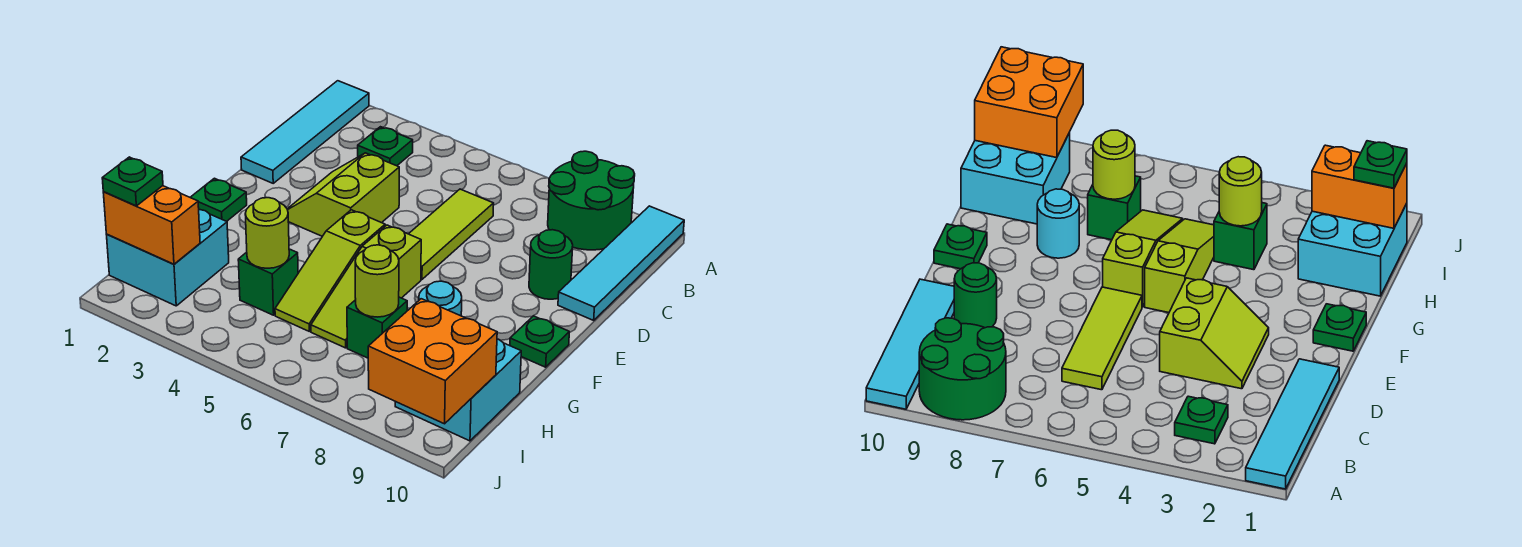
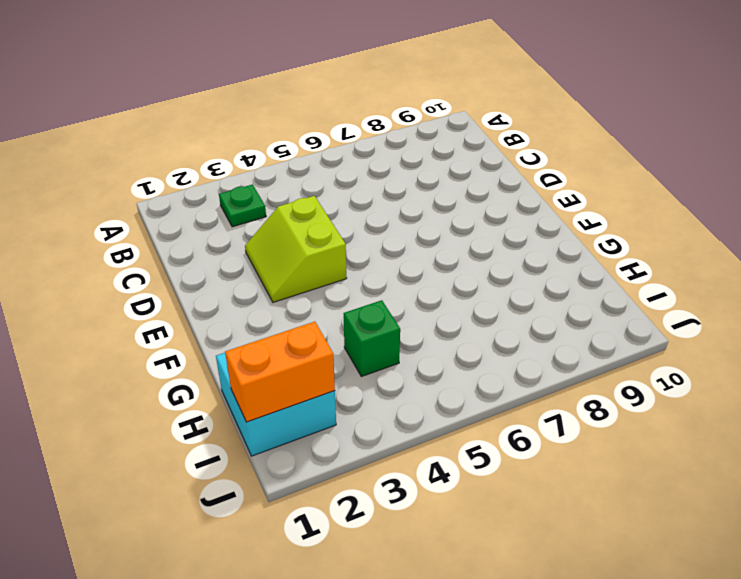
none -> cyan tile A1:D1 level 1
none -> green round brick A8:B9 level 1
none -> cyan tile A10:D10 level 1

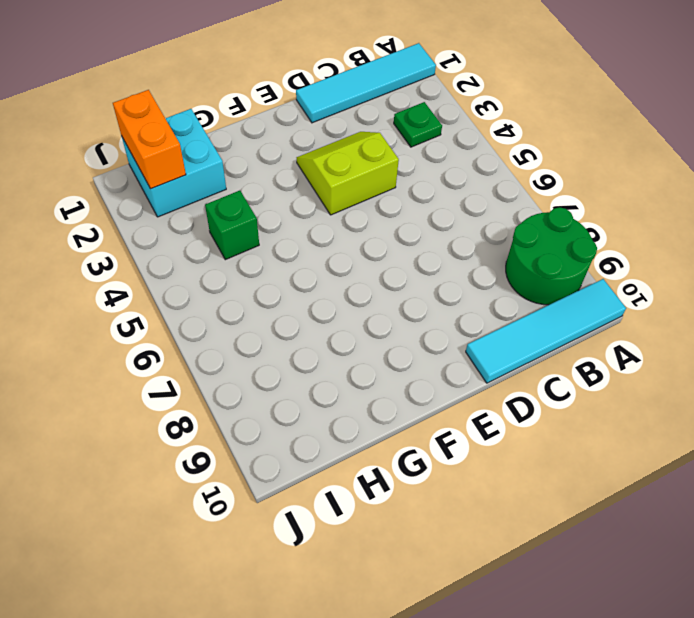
none -> lime tile C6:E6 level 1
none -> green round brick D9 level 1
none -> green plate F1 level 1

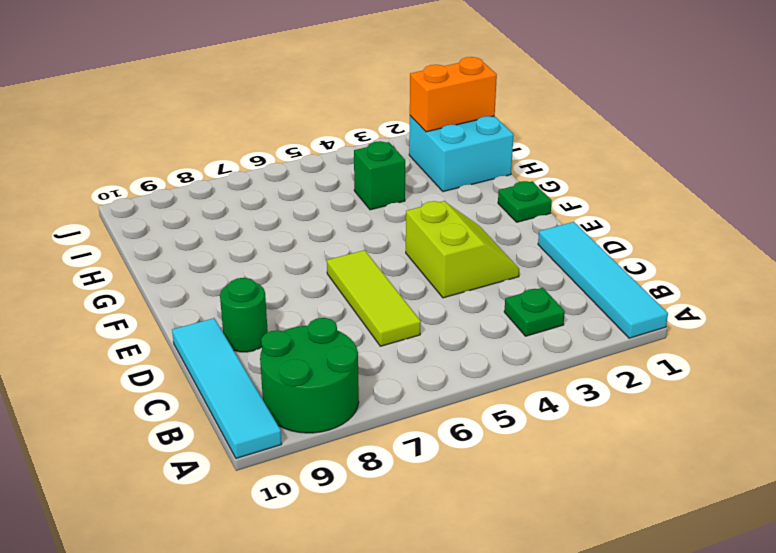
none -> lime slope F5:H5 level 1 top F
none -> lime slope F6:H6 level 1 top F
none -> green plate F10 level 1

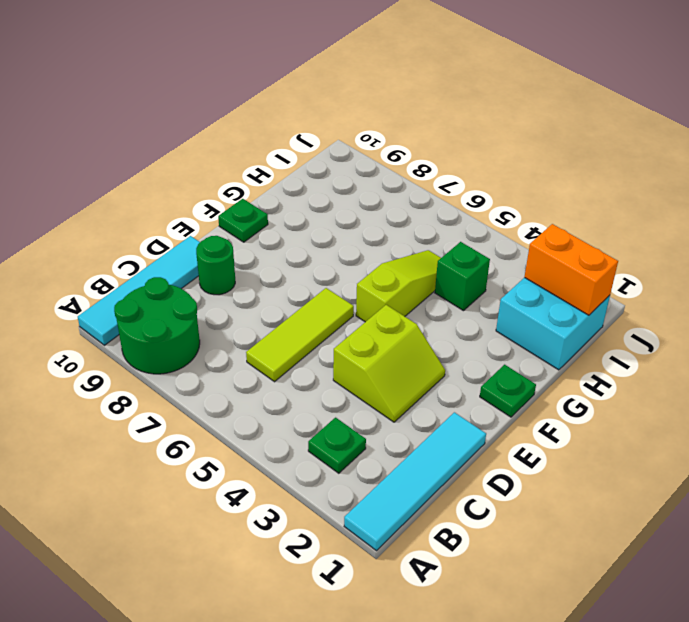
none -> lime slope F6:H6 level 1 top F
none -> cyan round brick G8 level 1
none -> green brick H7 level 1

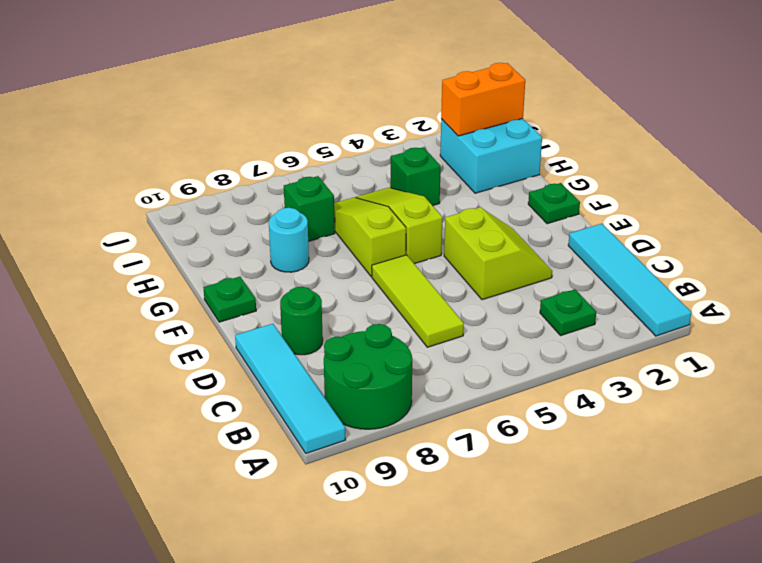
none -> cyan brick H9:I10 level 1
none -> lime round brick H4 level 2
none -> lime round brick H7 level 2

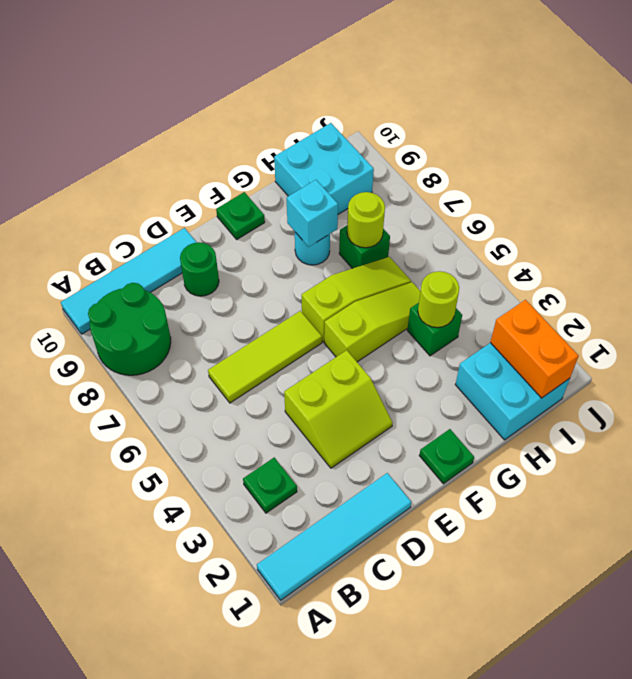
cyan brick G8 level 2 -> none
none -> orange brick I9:J10 level 2
none -> green plate I1 level 3

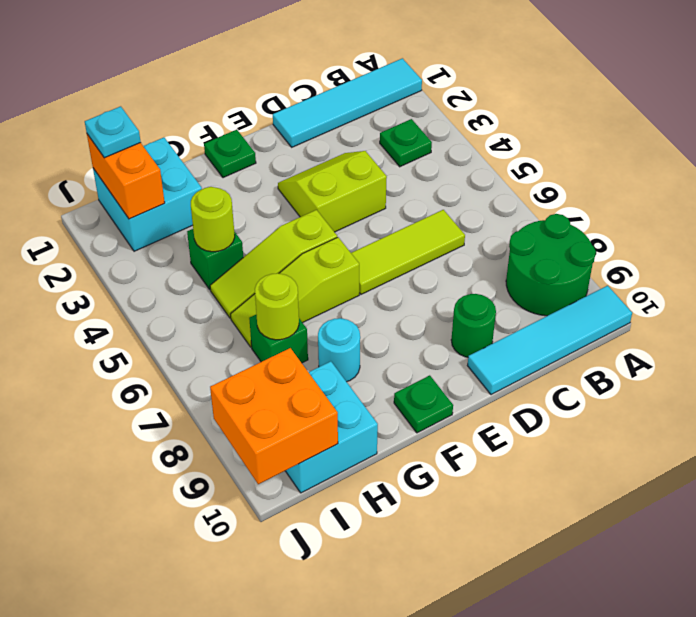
cyan plate I1 level 3 -> green plate I1 level 3

